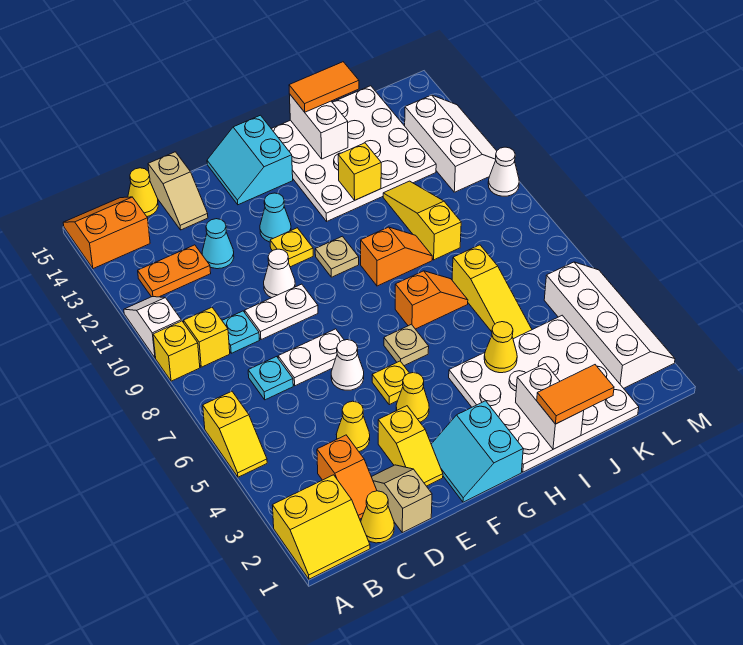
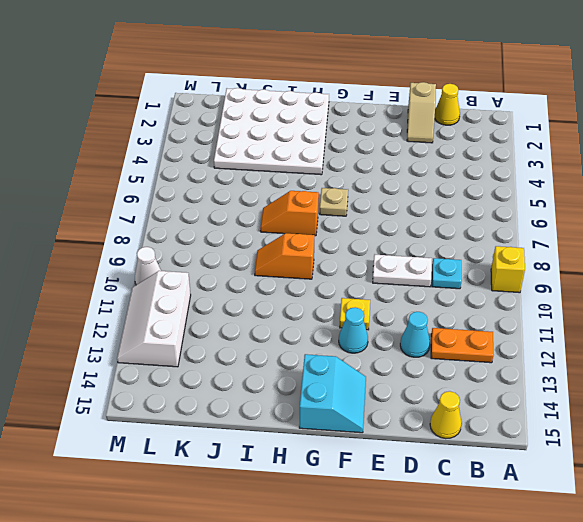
none -> yellow slope A1:B2 level 1 top 2
none -> yellow slope A5:A6 level 1 top 6
none -> white slope A10:A11 level 1 top 10
none -> orange slope A14:B15 level 1 top 14

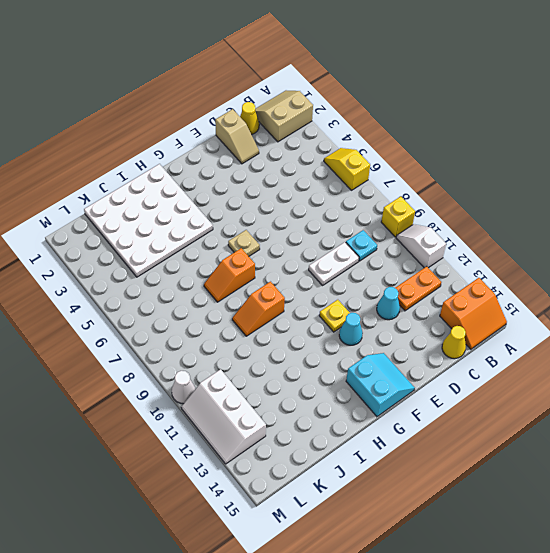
tan slope A1:B2 level 1 top 2 -> yellow slope A1:B2 level 1 top 2
white slope A10:A11 level 1 top 11 -> white slope A10:A11 level 1 top 10
none -> yellow brick B9 level 1
none -> orange slope C2:C3 level 1 top 3
none -> cyan plate C7 level 1
none -> yellow cone D4 level 1

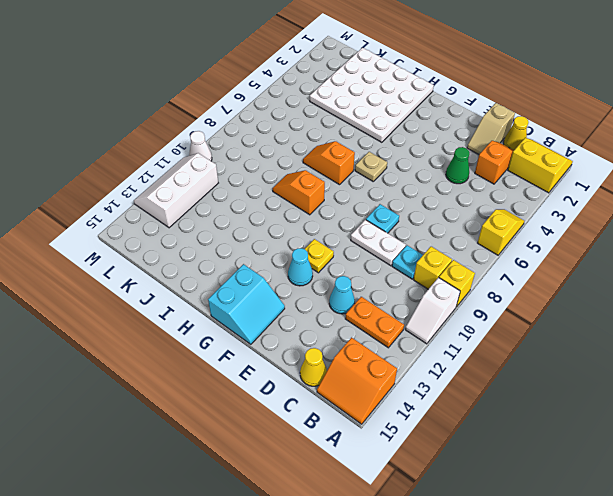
green cone D4 level 1 -> yellow cone D4 level 1
cyan plate E8 level 1 -> cyan plate C7 level 1
none -> white plate D7:E7 level 1
none -> tan slope D14:D15 level 1 top 15
none -> yellow slope E2:E3 level 1 top 3
none -> white cone E6 level 1

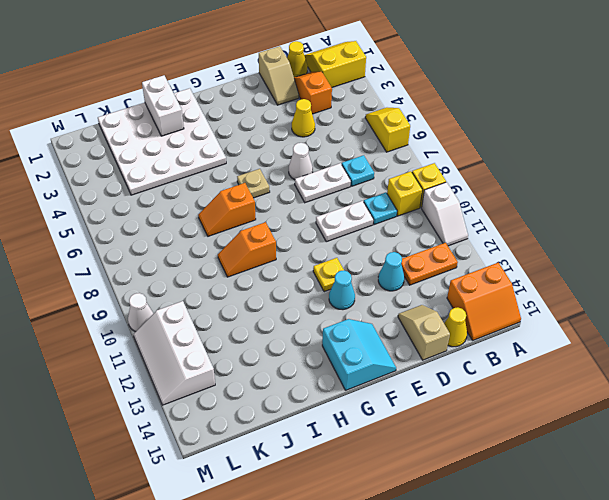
none -> yellow slope E2:E3 level 1 top 3
none -> white cone E10 level 1
none -> cyan slope F1:G2 level 1 top G
none -> yellow cone F4 level 1

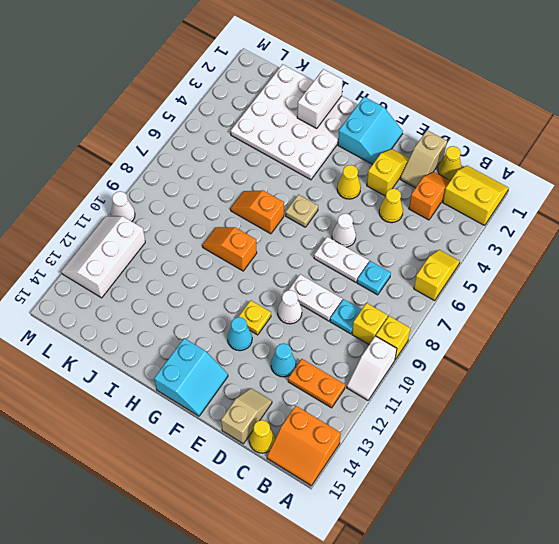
none -> yellow plate F5 level 1
none -> tan plate G10 level 1
none -> white plate H12:K15 level 1
none -> yellow slope J5:J7 level 1 top 7

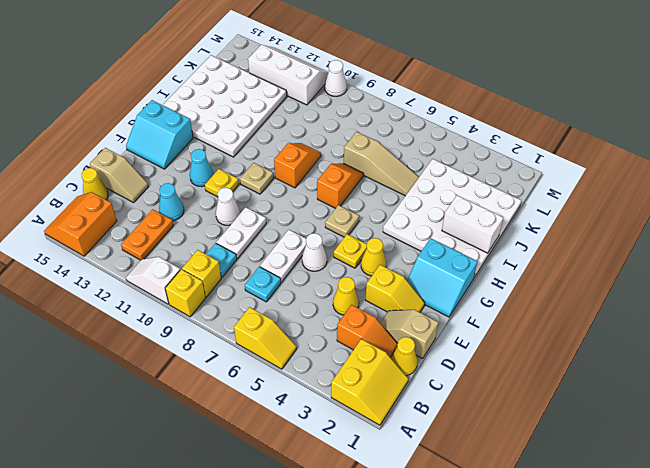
tan slope J5:J7 level 1 top 7 -> yellow slope J5:J7 level 1 top 7
none -> yellow slope J9:J11 level 1 top 9
none -> white slope L2:M5 level 1 top L
none -> yellow cone I4 level 2
none -> yellow brick I12 level 2

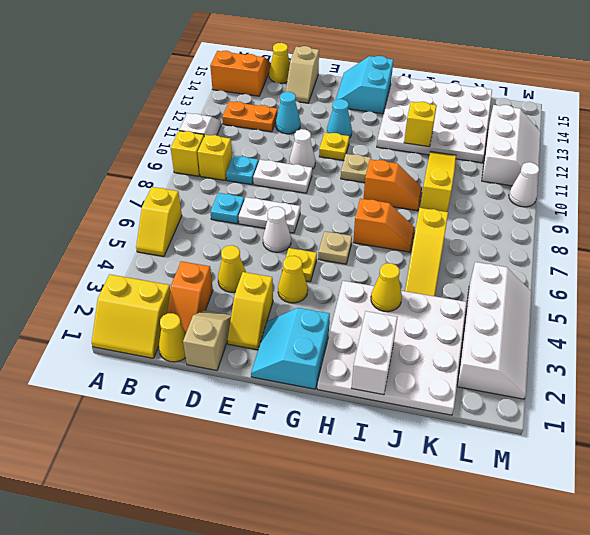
none -> white brick I14:I15 level 2
none -> orange tile I1:J1 level 3
none -> orange tile I15:J15 level 3

